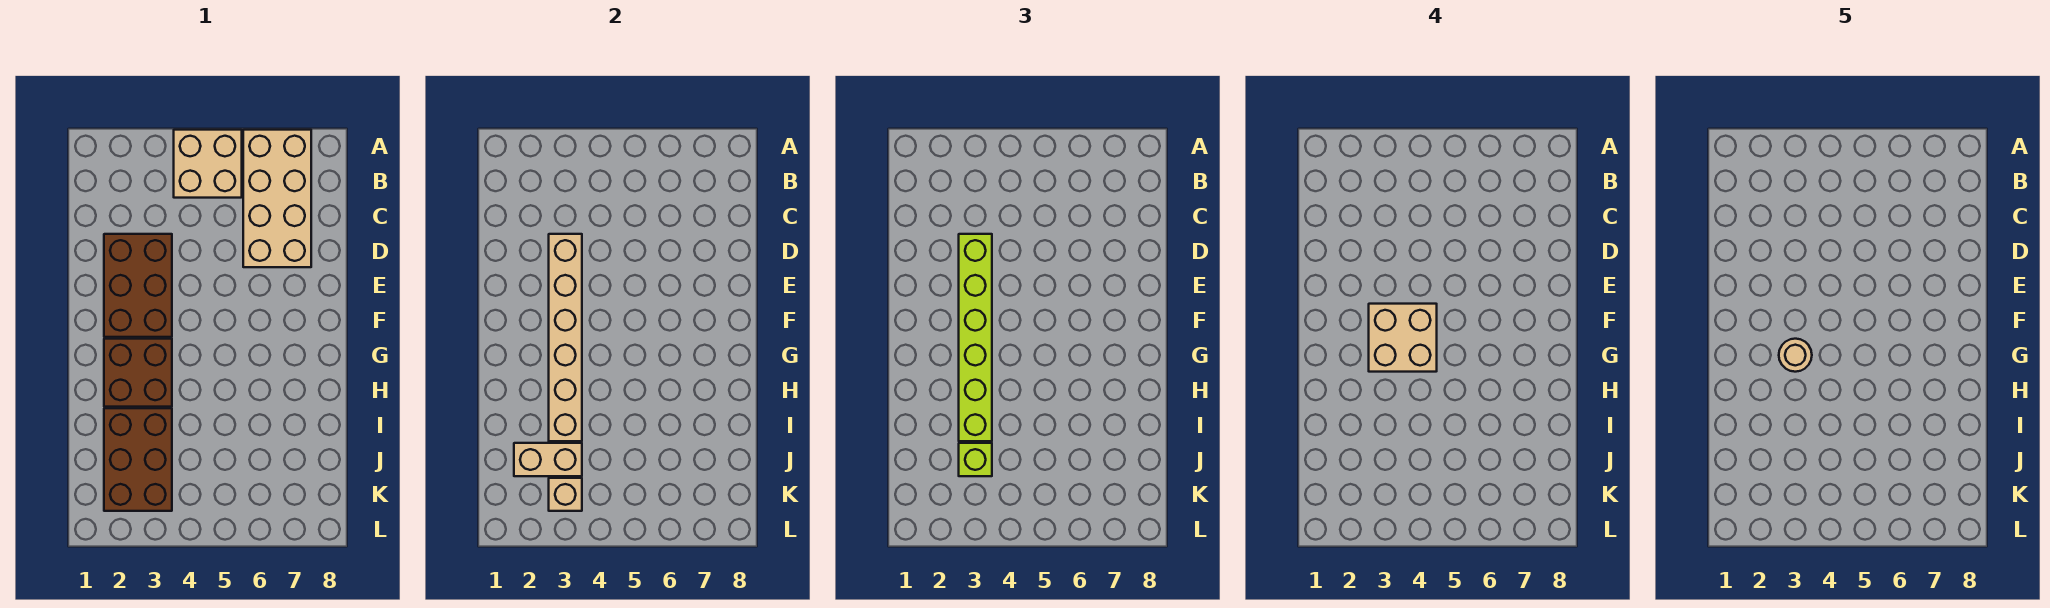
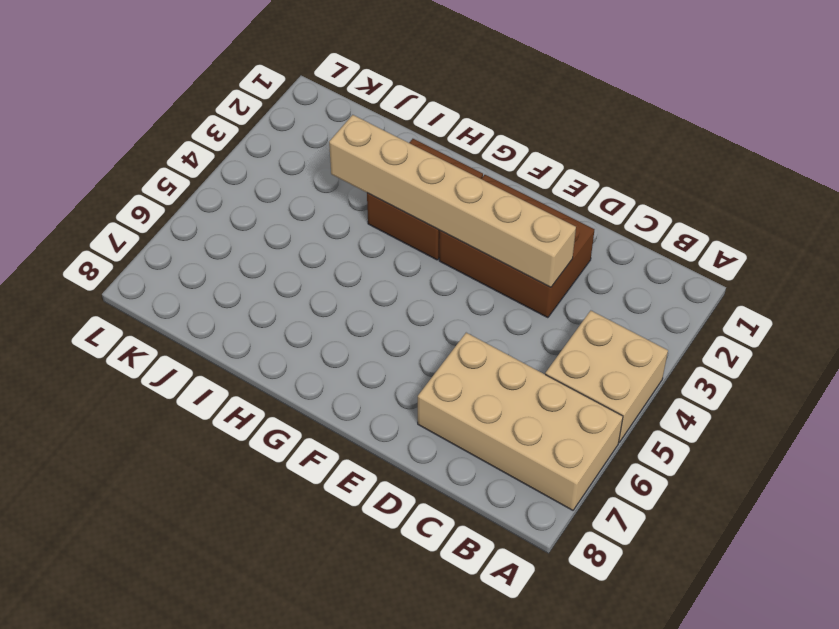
none -> brown brick I2:K3 level 1
none -> tan brick J2:J3 level 2
none -> tan brick K3 level 2

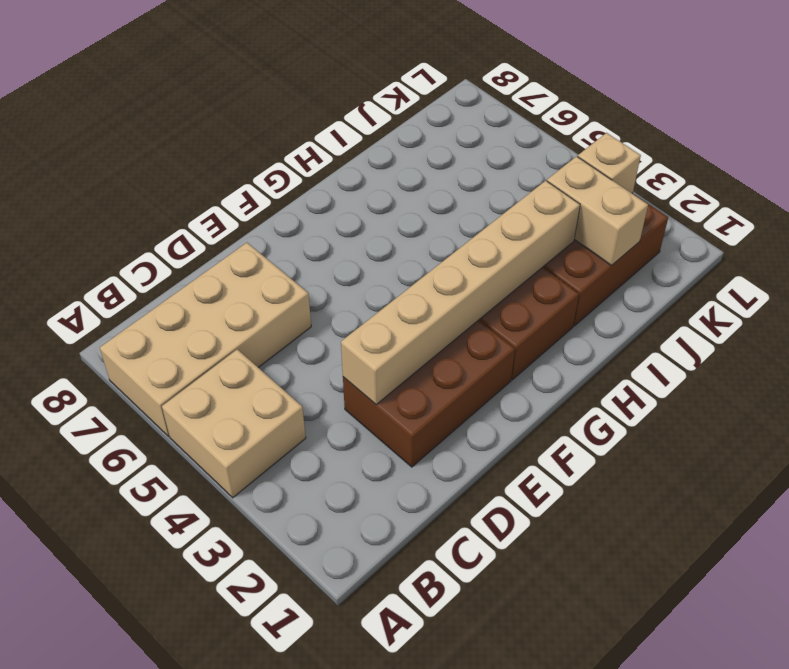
none -> lime brick D3:I3 level 3
none -> lime brick J3 level 3
none -> tan brick F3:G4 level 4

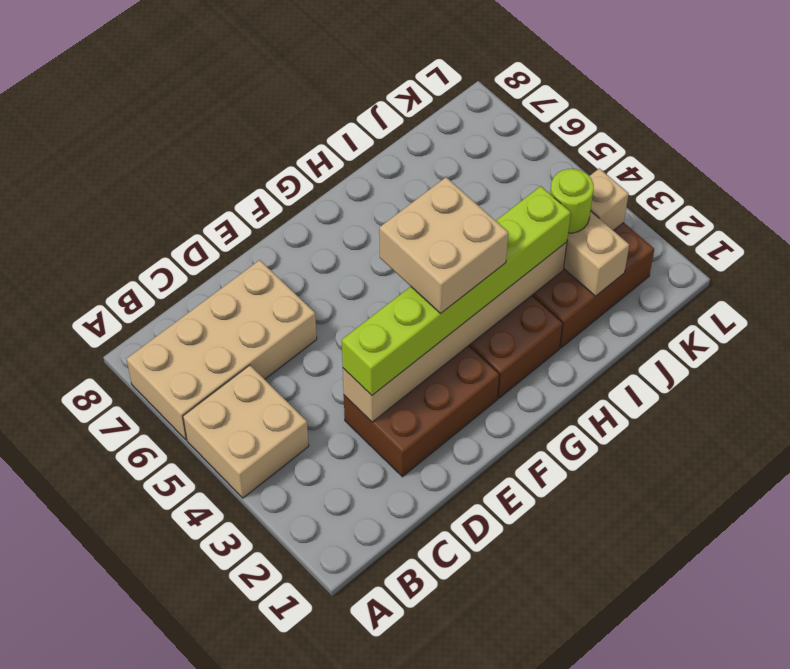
lime round brick J3 level 3 -> lime brick J3 level 3
none -> tan round brick G3 level 5

